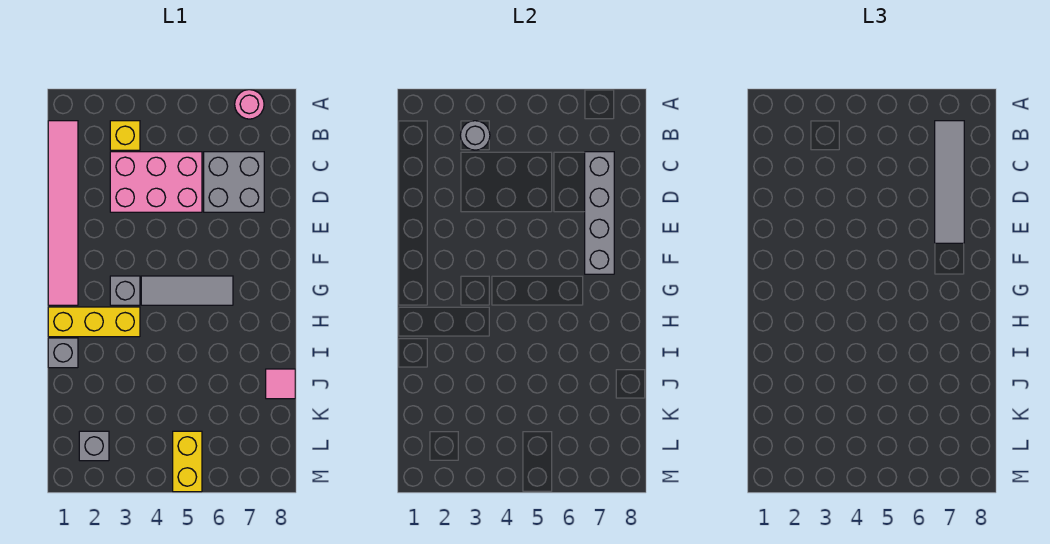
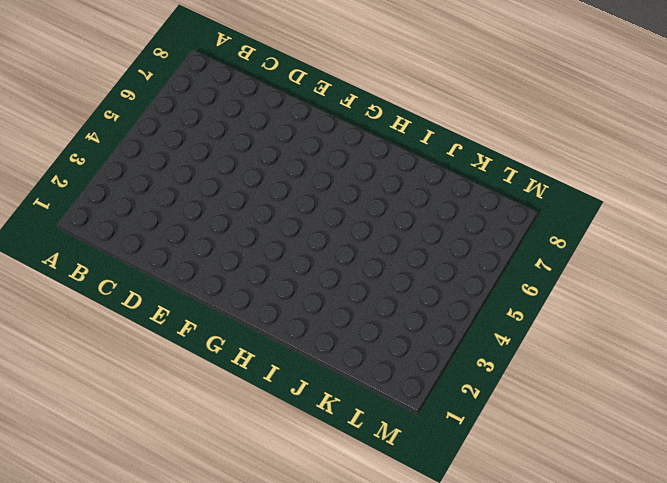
none -> pink round brick A7 level 1
none -> pink tile B1:G1 level 1
none -> yellow brick B3 level 1

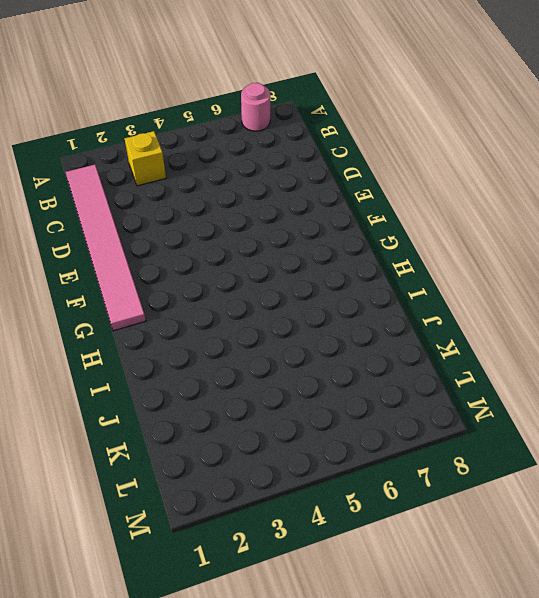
none -> pink brick C3:D5 level 1
none -> grey brick C6:D7 level 1
none -> grey brick G3 level 1

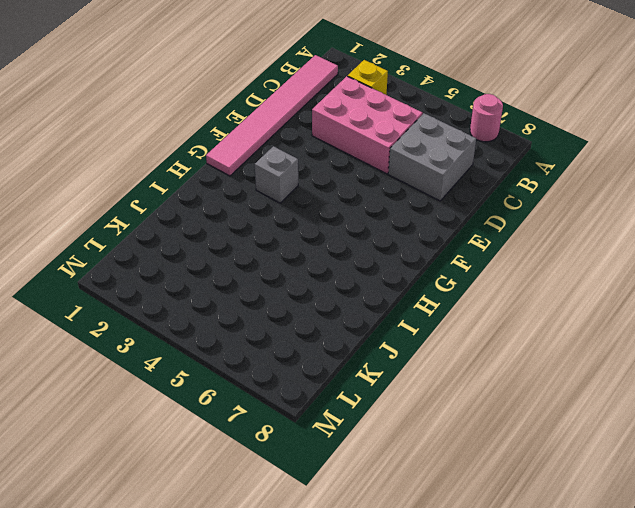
none -> grey tile G4:G6 level 1
none -> yellow brick H1:H3 level 1
none -> grey brick I1 level 1

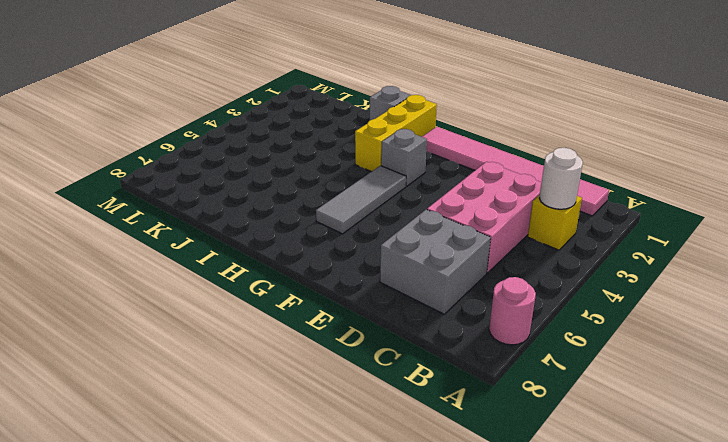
white round brick B3 level 2 -> grey round brick B3 level 2
none -> pink tile J8 level 1
none -> grey brick L2 level 1
none -> yellow brick L5:M5 level 1

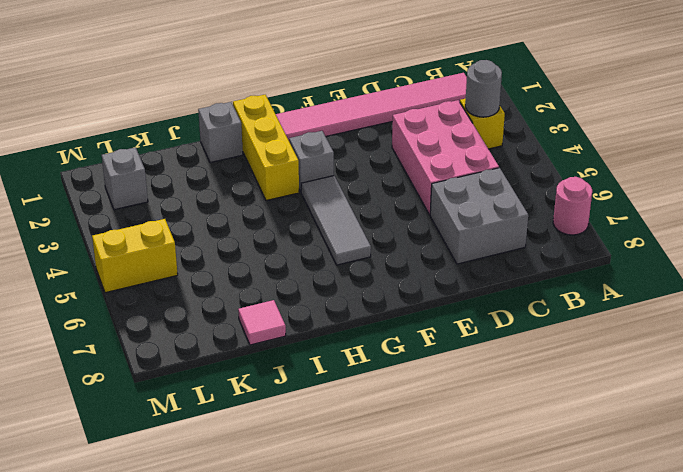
none -> grey brick C7:F7 level 2
none -> grey tile B7:E7 level 3

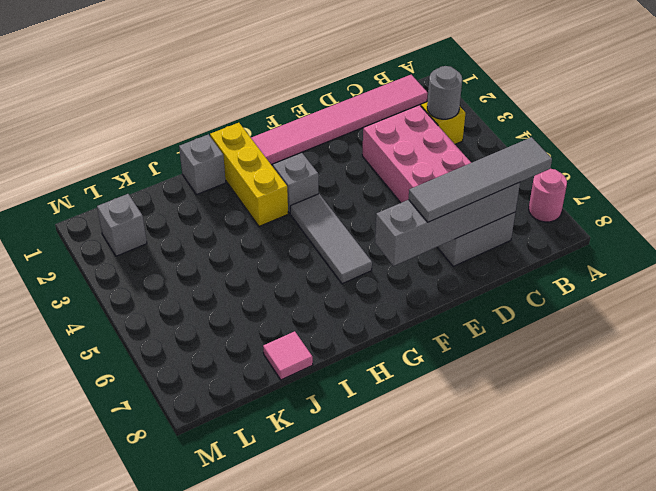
none -> yellow brick L5:M5 level 1

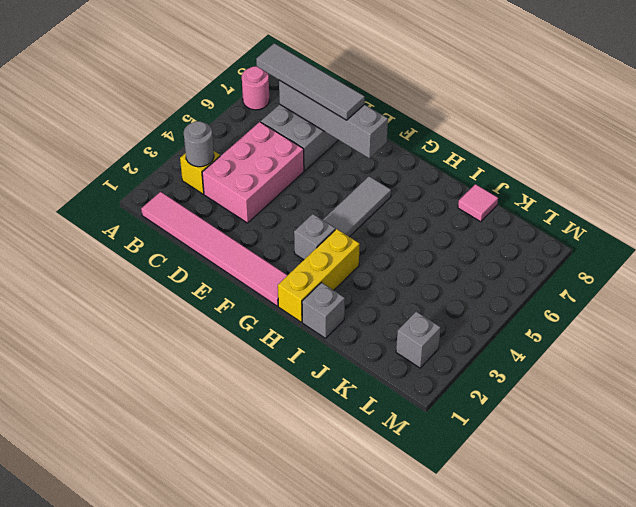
none -> yellow brick L5:M5 level 1

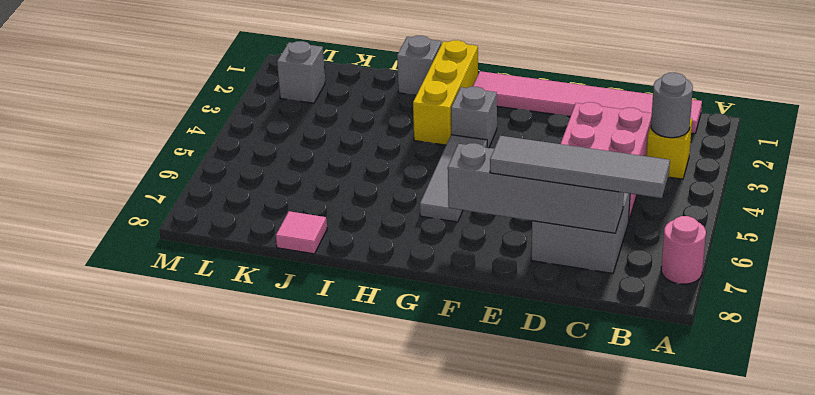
none -> yellow brick L5:M5 level 1

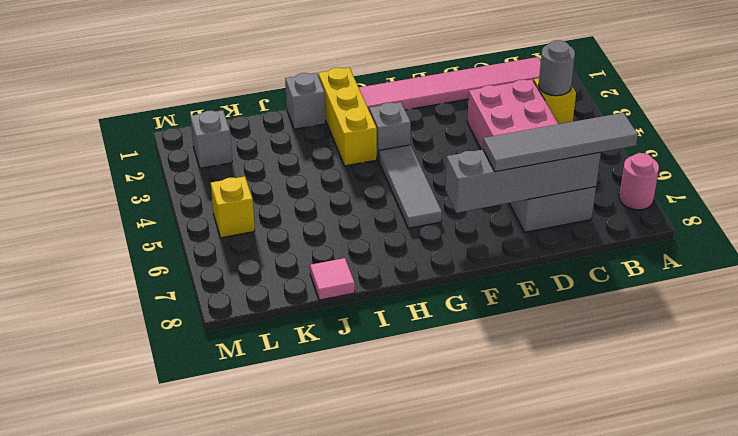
yellow brick L5 level 1 -> yellow brick L5:M5 level 1

